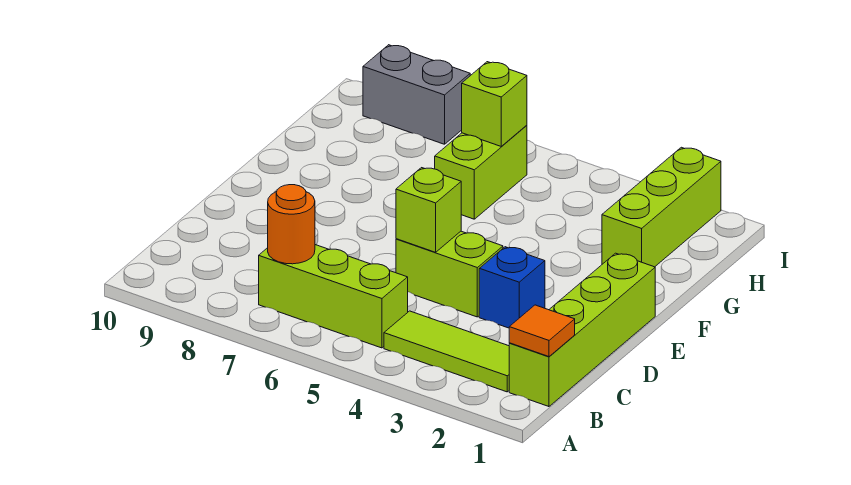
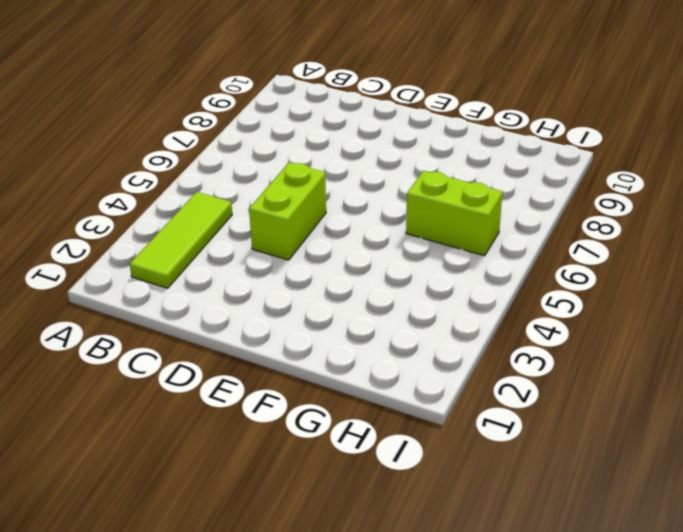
none -> lime brick B1:E1 level 1
none -> lime brick B5:B7 level 1
none -> blue brick D3 level 1

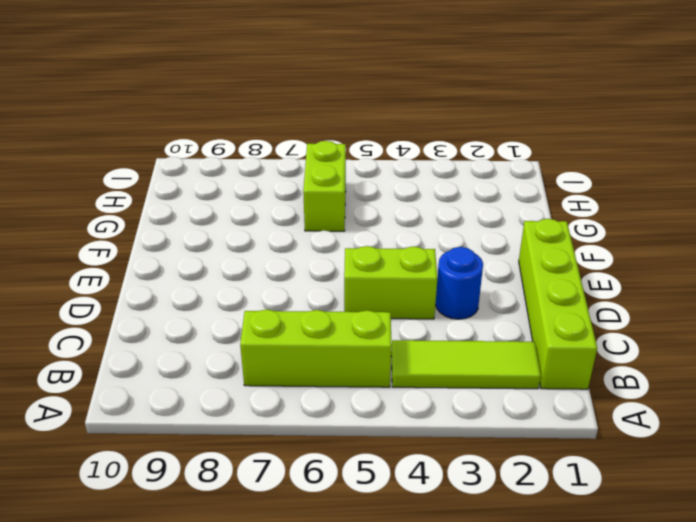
blue round brick D3 level 1 -> blue brick D3 level 1
none -> lime brick G2:I2 level 1
none -> grey brick I8:I9 level 1
none -> orange tile B1 level 2

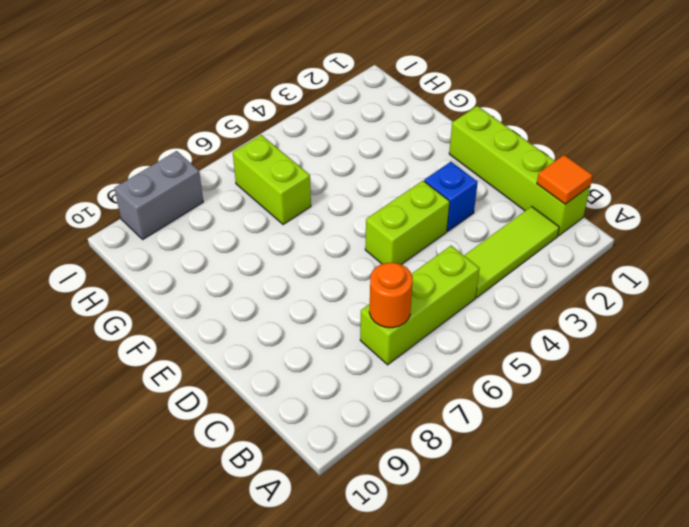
none -> lime brick G2:I2 level 1
none -> lime brick D5 level 2
none -> lime brick H6 level 2

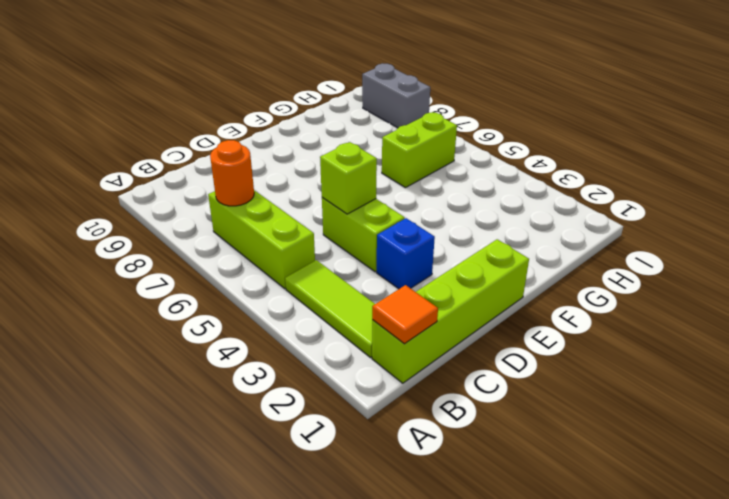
none -> lime brick G2:I2 level 1
none -> lime brick H6 level 2

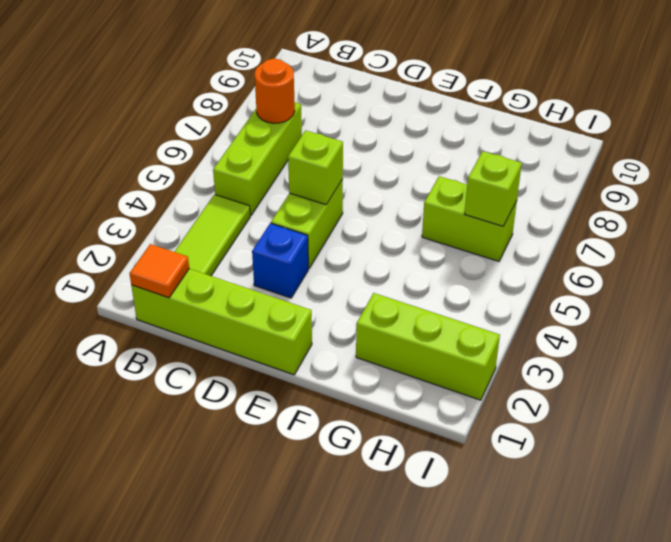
none -> grey brick I8:I9 level 1

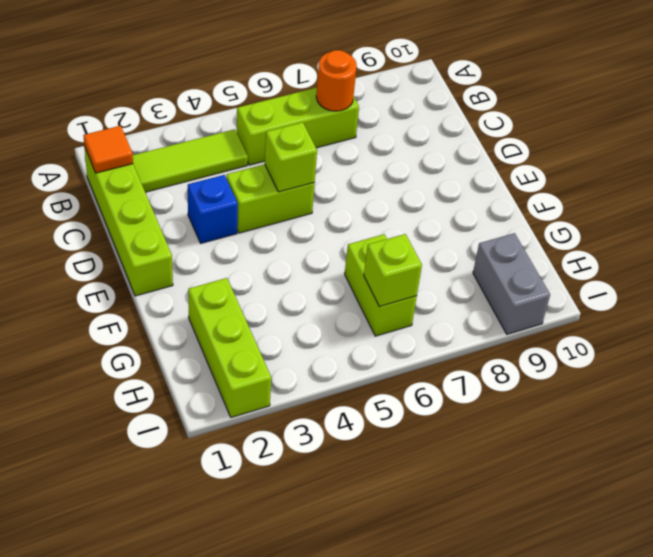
grey brick H9:I9 level 1 -> grey brick I8:I9 level 1

